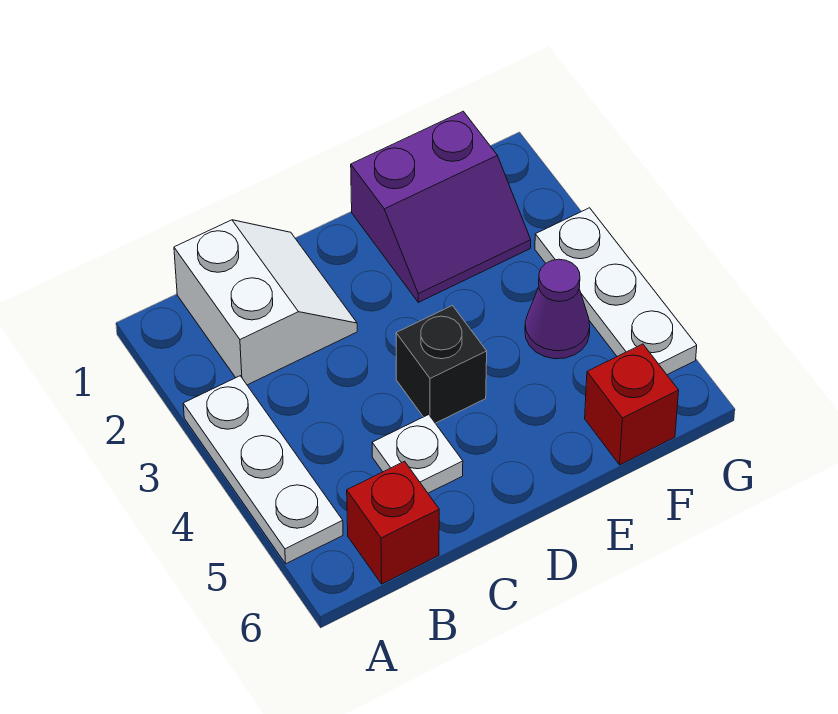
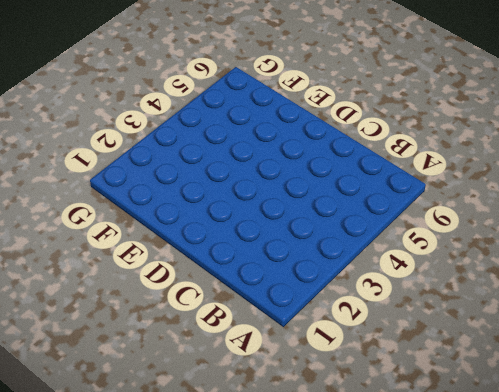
none -> white plate A3:A5 level 1
none -> white slope B1:C2 level 1 top B

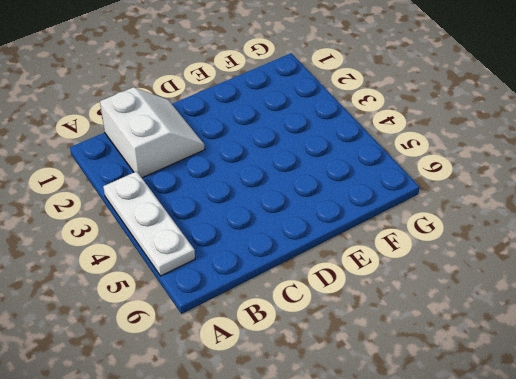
none -> red brick B6 level 1
none -> white plate C5 level 1

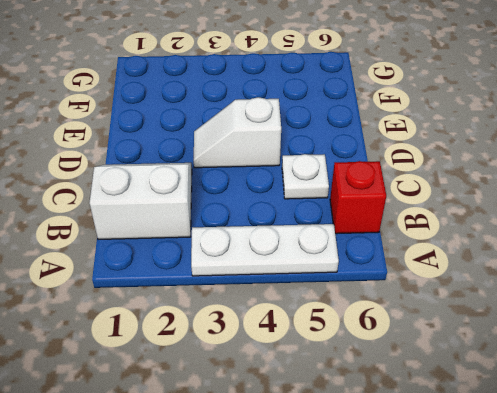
white slope D3:D4 level 1 top 4 -> black brick D4 level 1
none -> purple slope E1:F2 level 1 top 1
none -> purple cone F4 level 1

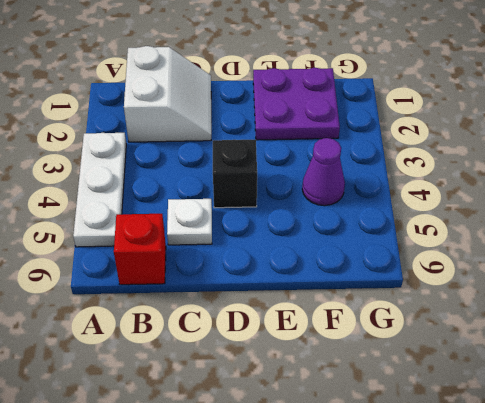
purple plate E1:F2 level 1 -> purple slope E1:F2 level 1 top 1
none -> red brick F6 level 1
none -> white plate G3:G5 level 1

